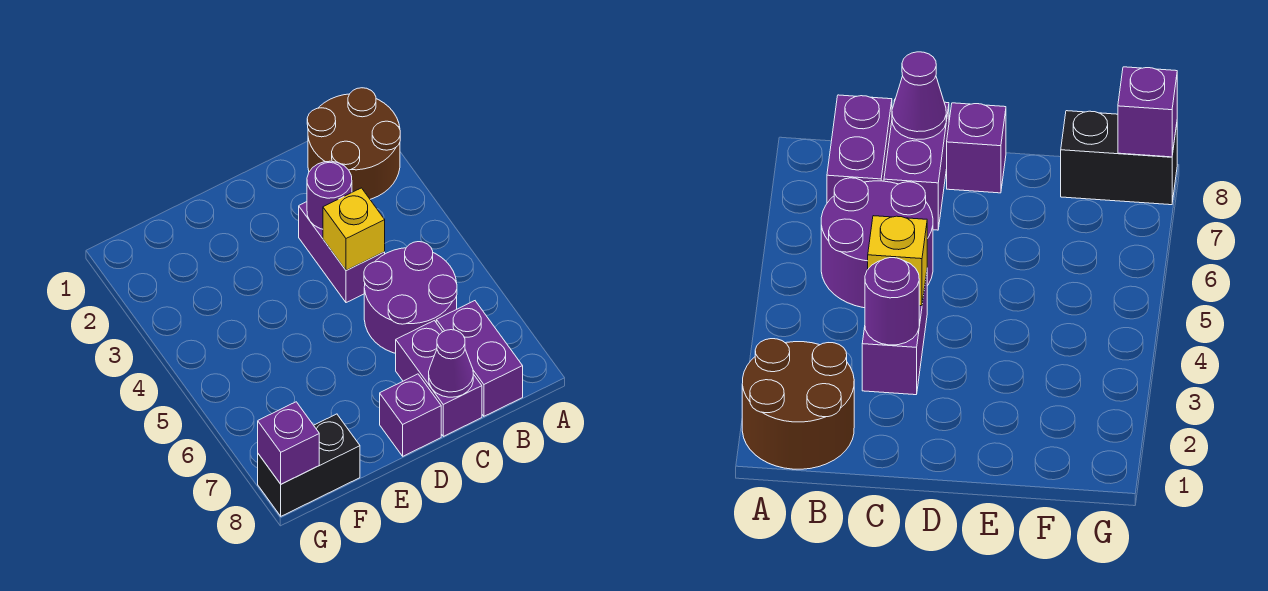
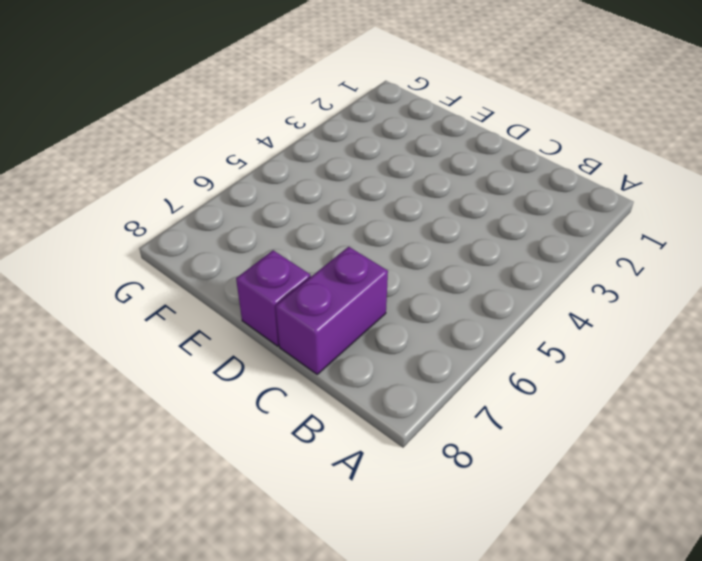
none -> brown round brick A1:B2 level 1
none -> purple round brick B5:C6 level 1

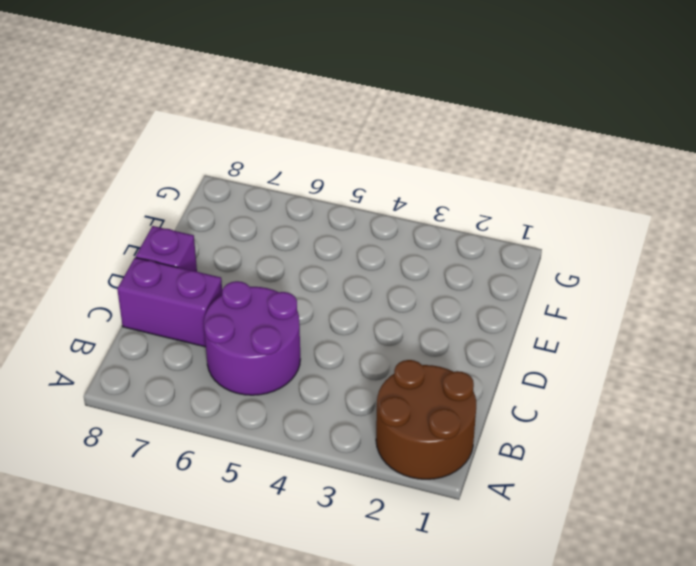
none -> purple brick B7:B8 level 1
none -> purple brick C3:C4 level 1

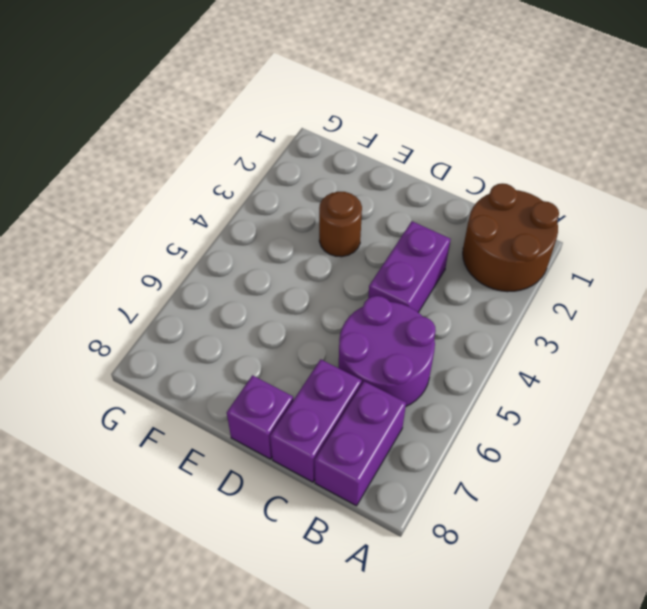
brown round brick E3 level 1 -> none
none -> black brick F8:G8 level 1
none -> purple round brick C3 level 2

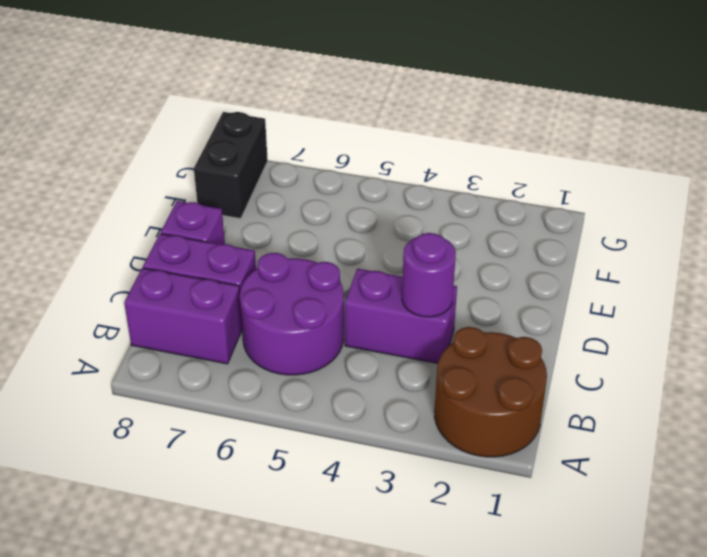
none -> yellow brick C4 level 2
none -> purple cone C8 level 2

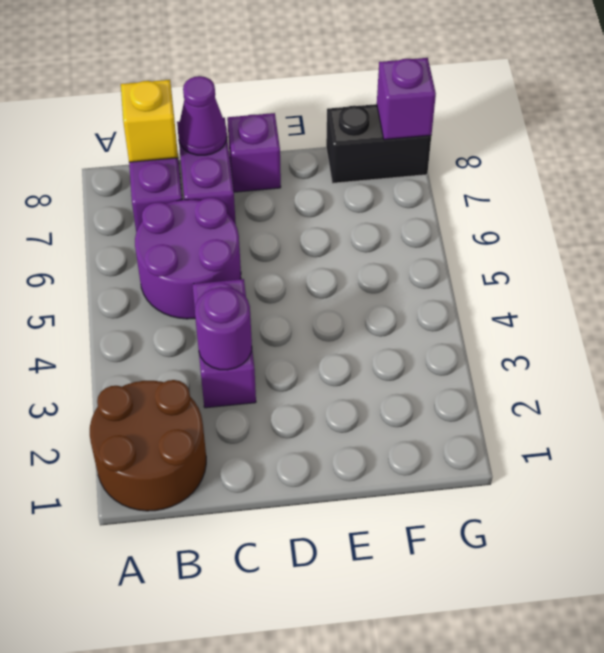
yellow brick B8 level 2 -> yellow brick C4 level 2

